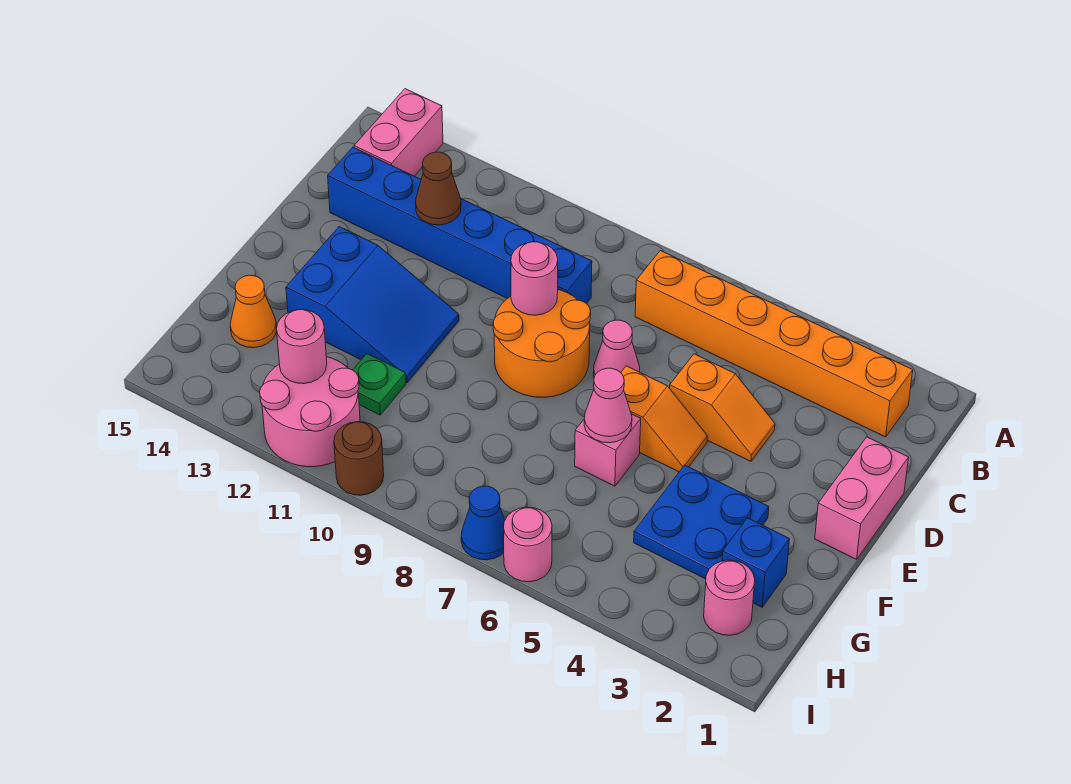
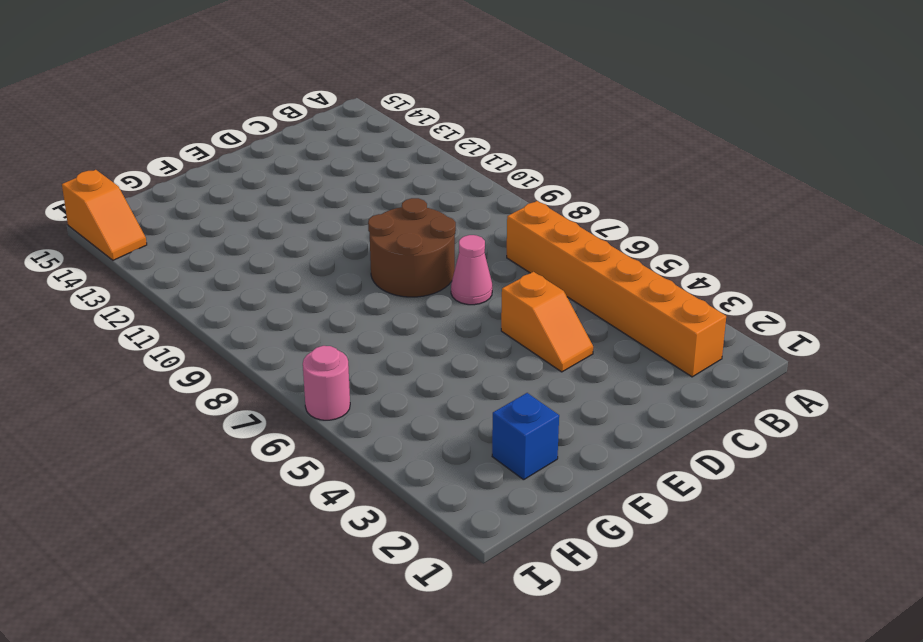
brown round brick D8:E9 level 1 -> orange round brick D8:E9 level 1
orange slope I14:I15 level 1 top 15 -> orange slope E5:E6 level 1 top 6
none -> pink brick A14:B14 level 1
none -> blue brick C9:C14 level 1
none -> pink brick D1:E1 level 1

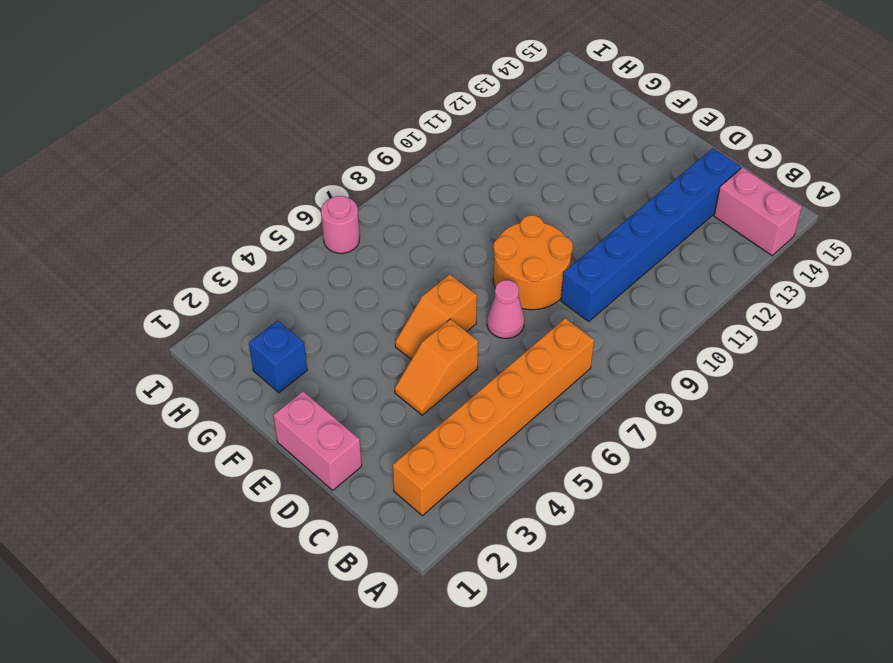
none -> blue slope E11:F13 level 1 top 13
none -> blue plate F3:G4 level 1
none -> pink brick F6 level 1

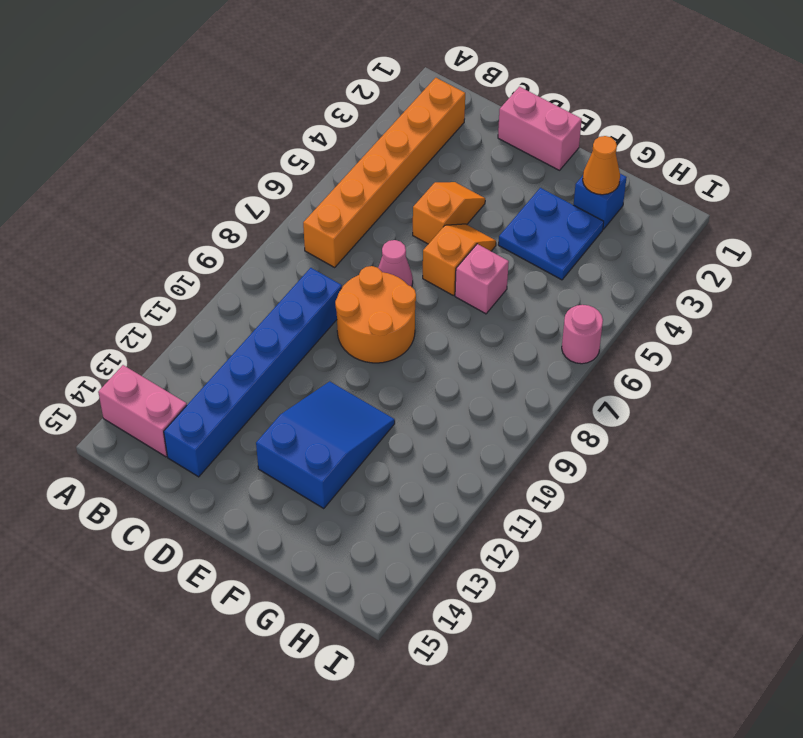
orange cone G2 level 2 -> orange cone G14 level 1
none -> green plate G11 level 1
none -> pink round brick H2 level 1
none -> pink round brick H11:I12 level 1

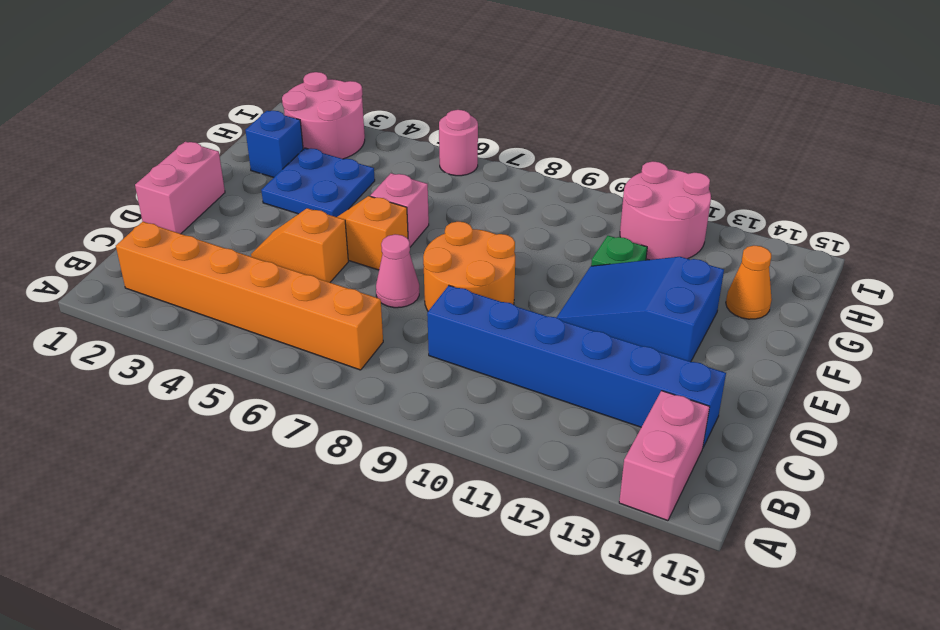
pink round brick H2:I3 level 1 -> pink round brick H2 level 1
none -> blue cone I7 level 1
none -> brown round brick I10 level 1
none -> brown cone C12 level 2

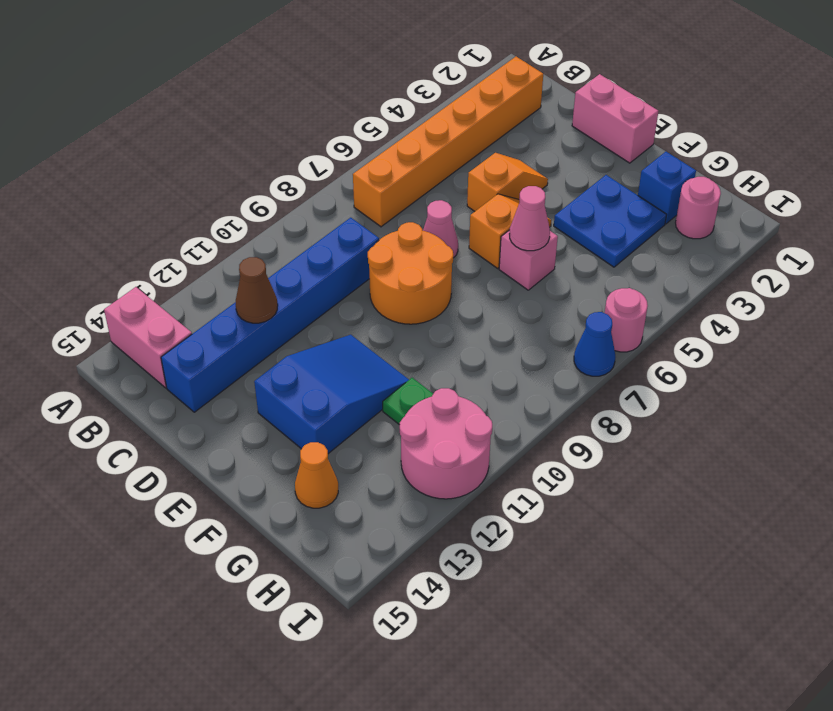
none -> brown round brick I10 level 1
none -> pink round brick D9 level 2
none -> pink round brick H12 level 2

